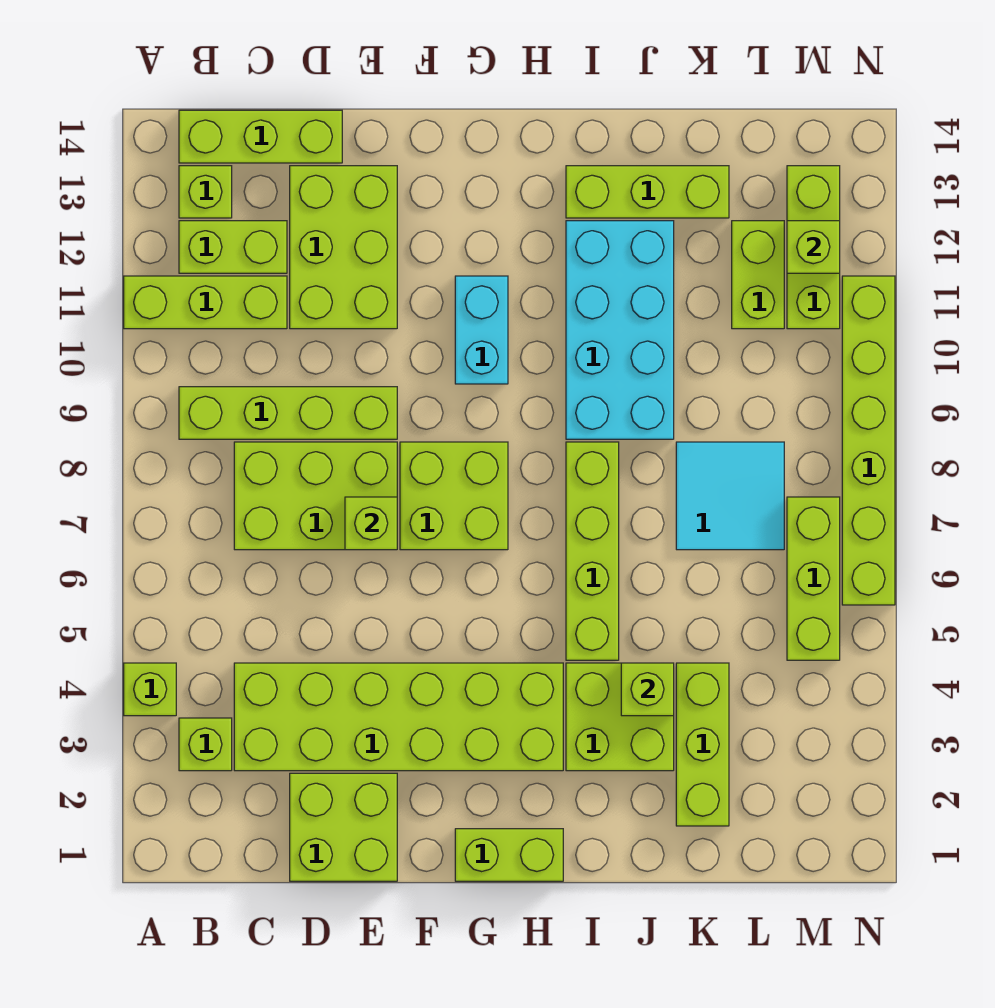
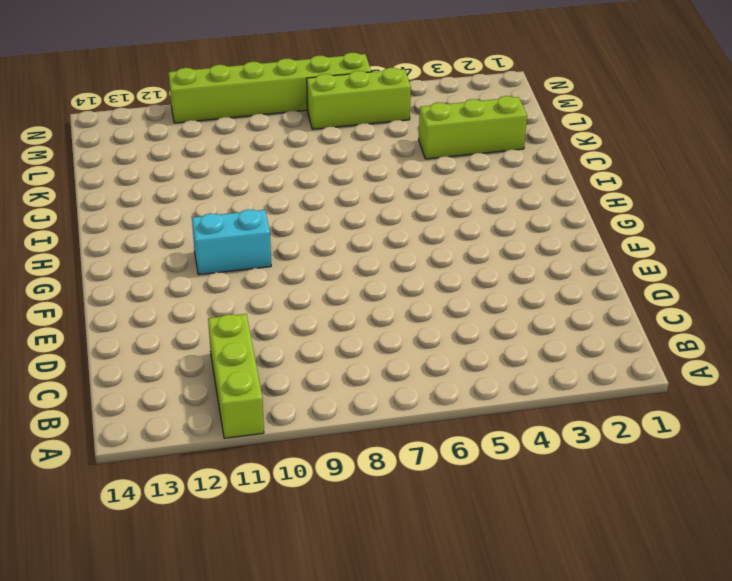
none -> lime brick A4 level 1
none -> lime brick B3 level 1
none -> lime brick B9:E9 level 1

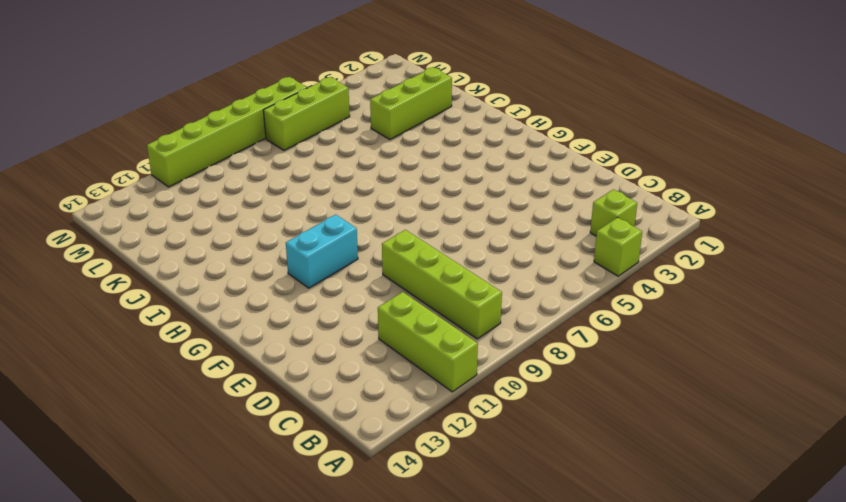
none -> lime brick B12:C12 level 1
none -> lime brick B13 level 1
none -> lime brick B14:D14 level 1

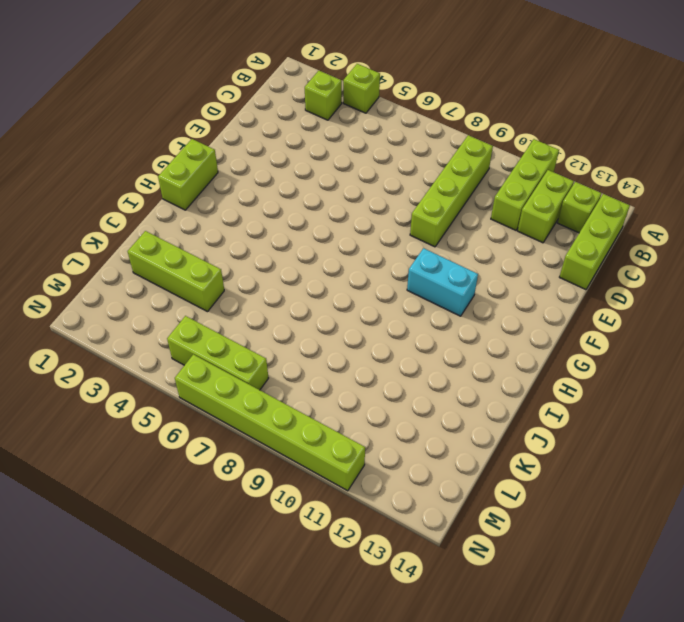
none -> lime brick C3:H4 level 1
none -> lime brick C7:E8 level 1
none -> lime brick D1:E2 level 1

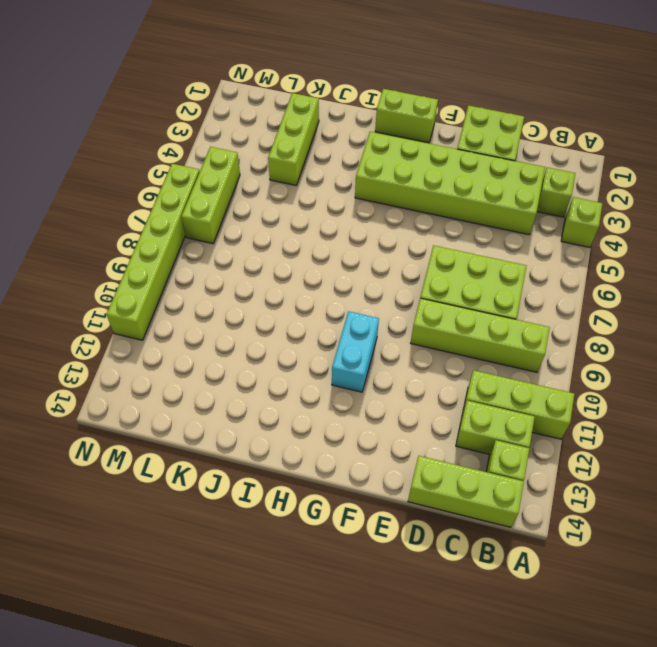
none -> lime brick D11:E13 level 1
none -> lime brick F7:G8 level 1
none -> lime brick I3:J4 level 1

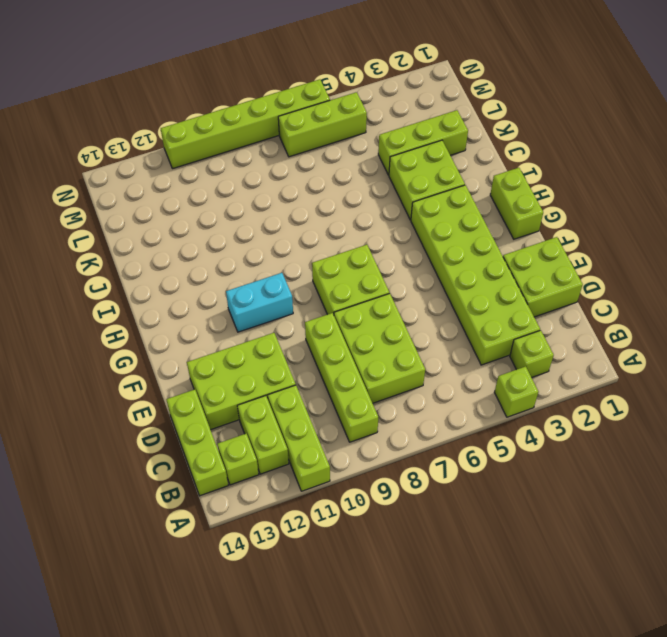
none -> lime brick I5:I8 level 1
none -> cyan brick I9:J12 level 1
none -> lime brick I13:K13 level 1

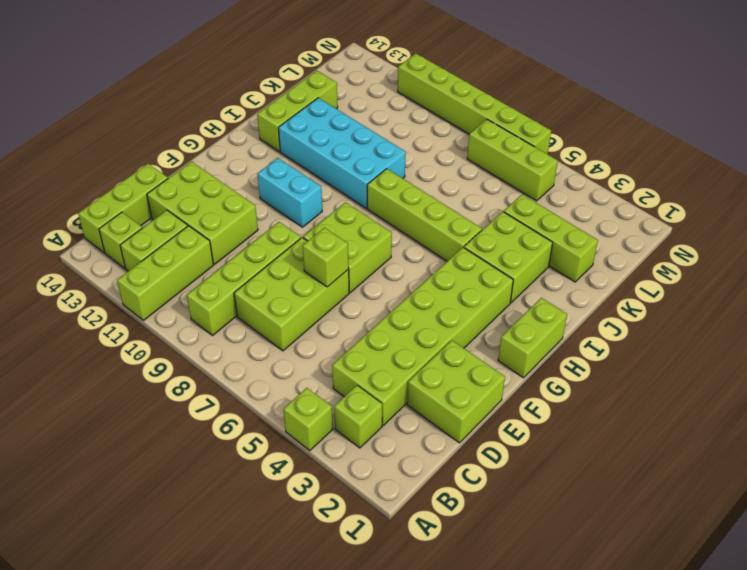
none -> cyan tile K7:L8 level 1
none -> lime brick L11:L12 level 1
none -> lime brick M11:M13 level 1

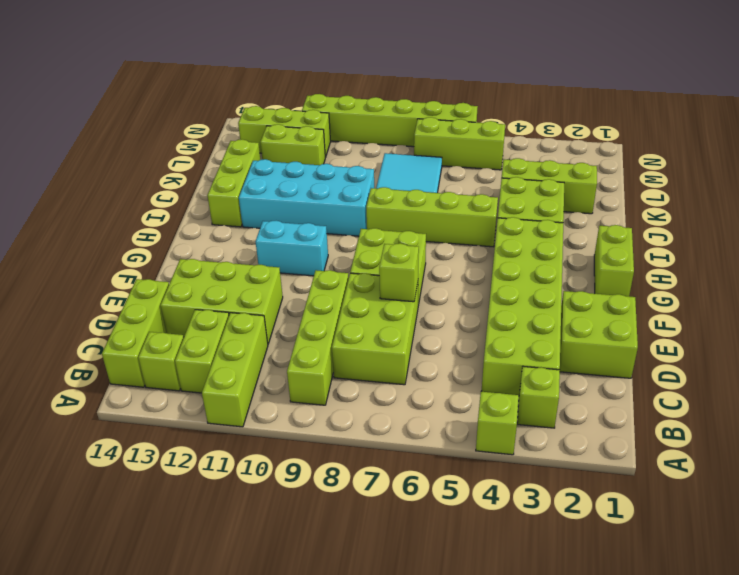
none -> lime brick J4 level 2
none -> lime brick M12 level 2

